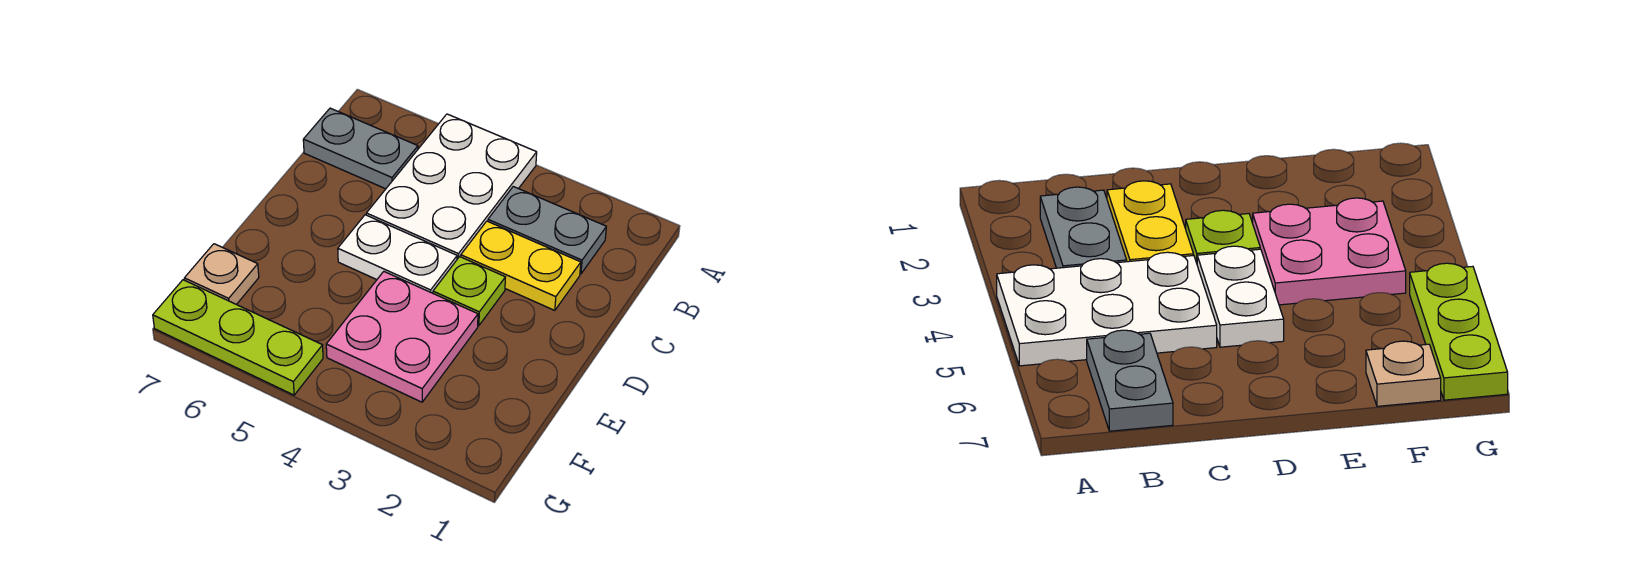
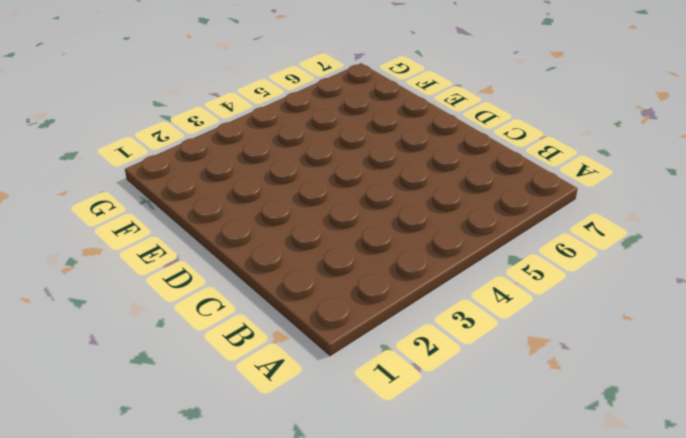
none -> white plate A4:C5 level 1
none -> grey plate B2:B3 level 1

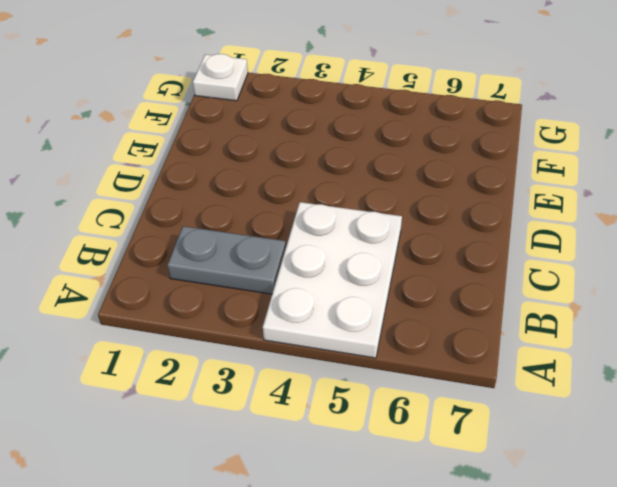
white plate G1 level 1 -> none
none -> grey plate B6:B7 level 1
none -> yellow plate C2:C3 level 1

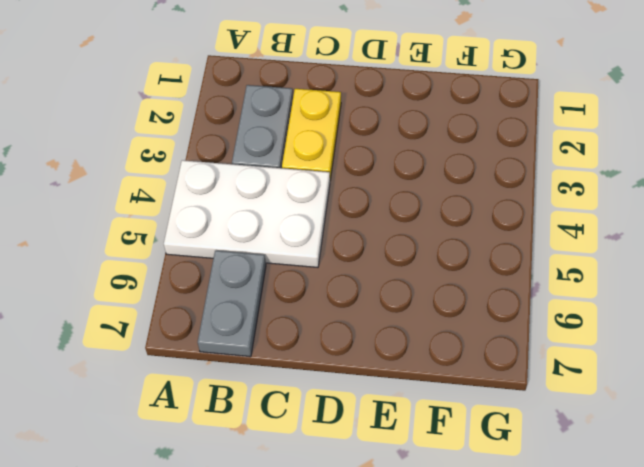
none -> lime plate D3 level 1
none -> white plate D4:D5 level 1

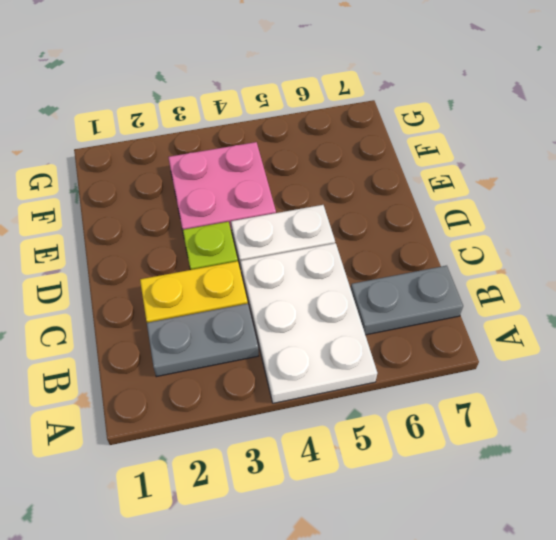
none -> tan plate F7 level 1
none -> lime plate G5:G7 level 1

